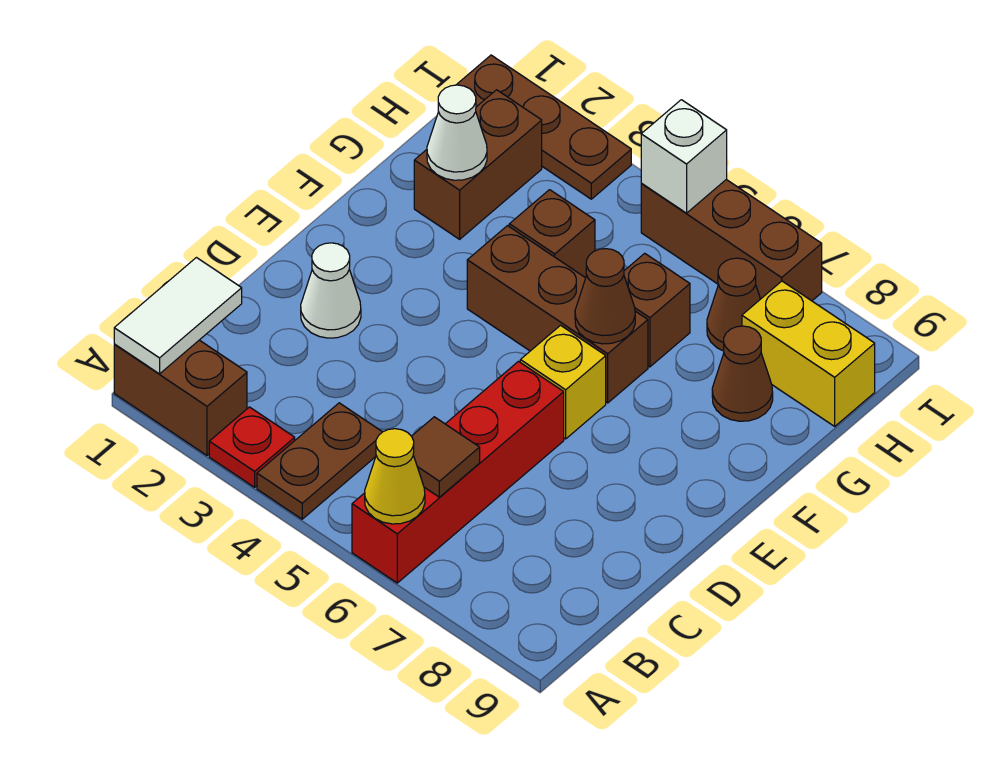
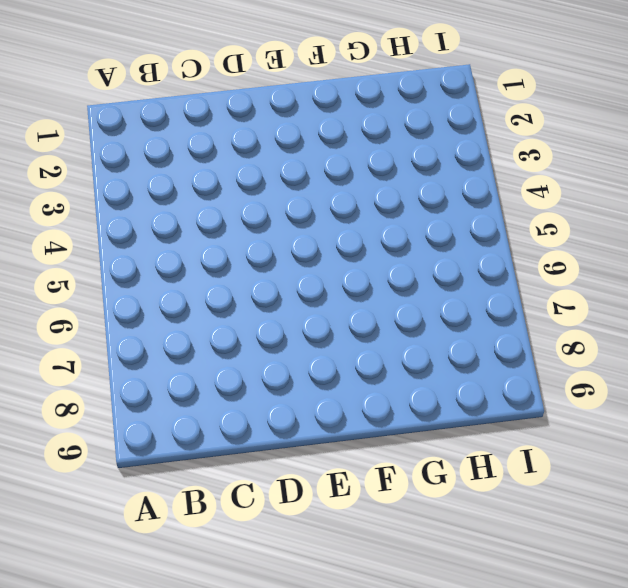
none -> brown brick A1:A2 level 1
none -> red plate A3 level 1
none -> brown plate A4:B4 level 1

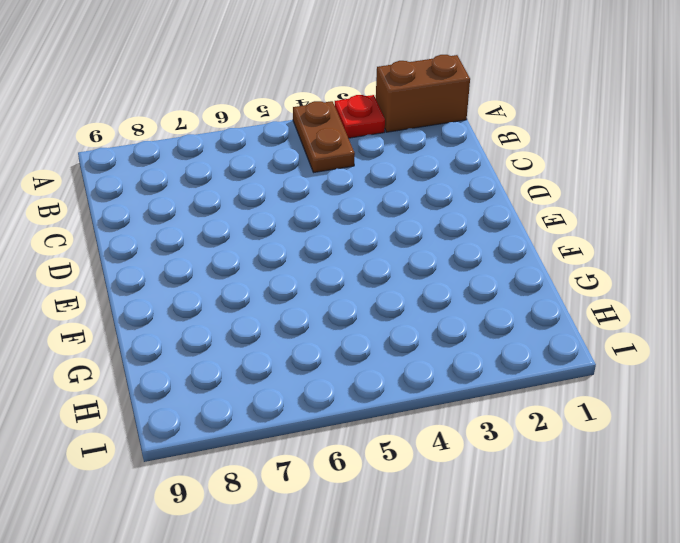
none -> red brick A6:D6 level 1
none -> white cone D2 level 1
none -> yellow brick E6 level 1

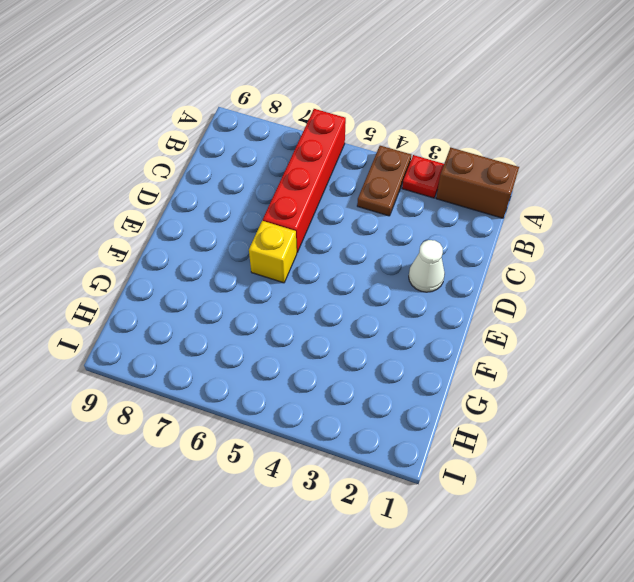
none -> brown brick F4:F6 level 1
none -> brown brick G2:H2 level 1
none -> brown brick G4 level 1

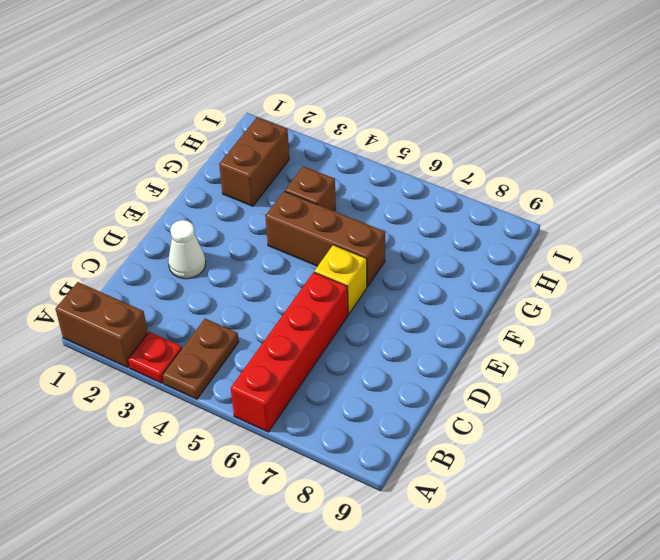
none -> brown brick G6 level 1
none -> brown cone G8 level 1
none -> brown cone H7 level 1

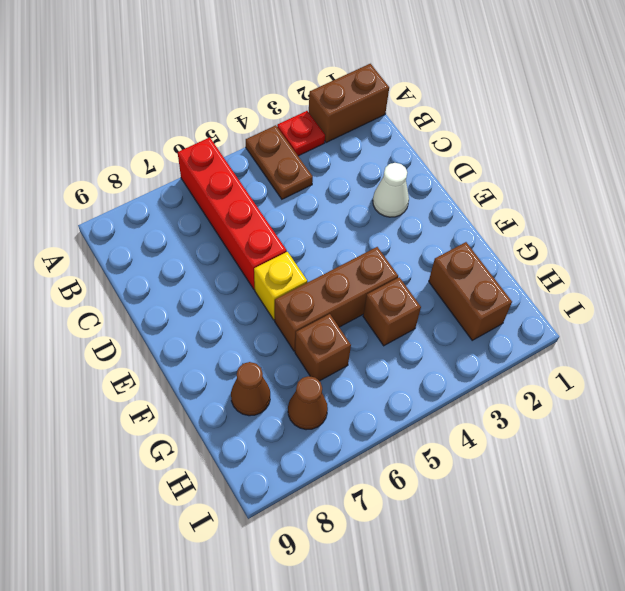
none -> yellow brick H8:H9 level 1
none -> brown plate I1:I3 level 1
none -> brown brick I5:I7 level 1

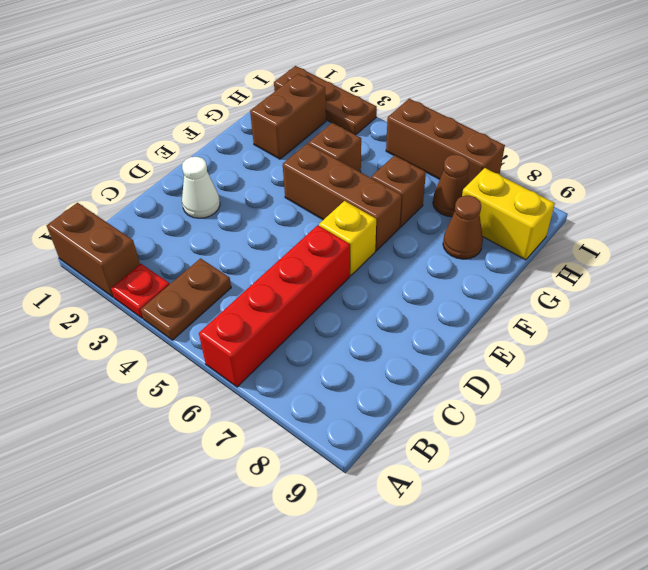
none -> white tile A1:B1 level 2
none -> yellow cone A6 level 2
none -> brown tile B6 level 2

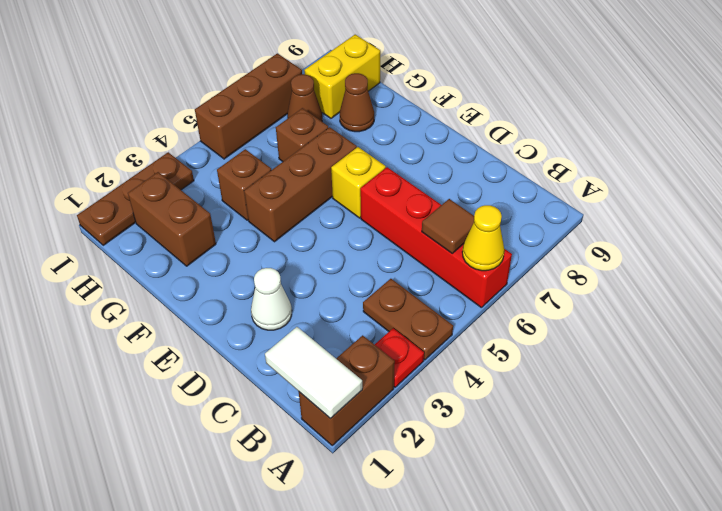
none -> brown cone F6 level 2
none -> white cone G2 level 2
none -> white brick I5 level 2

